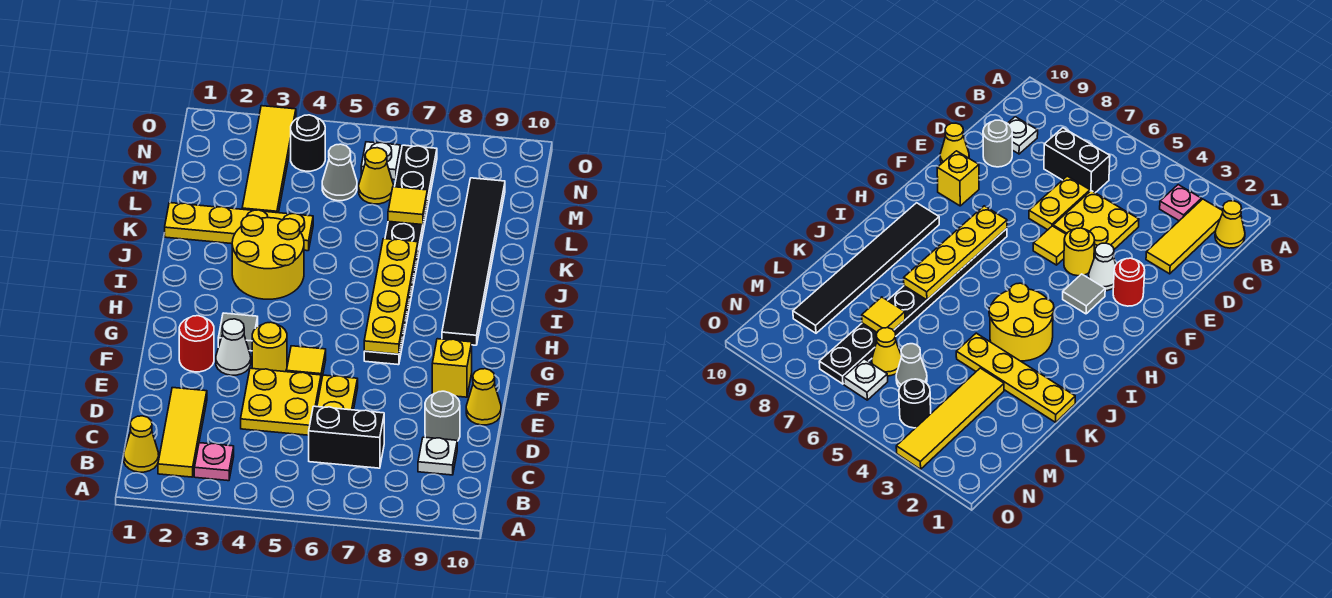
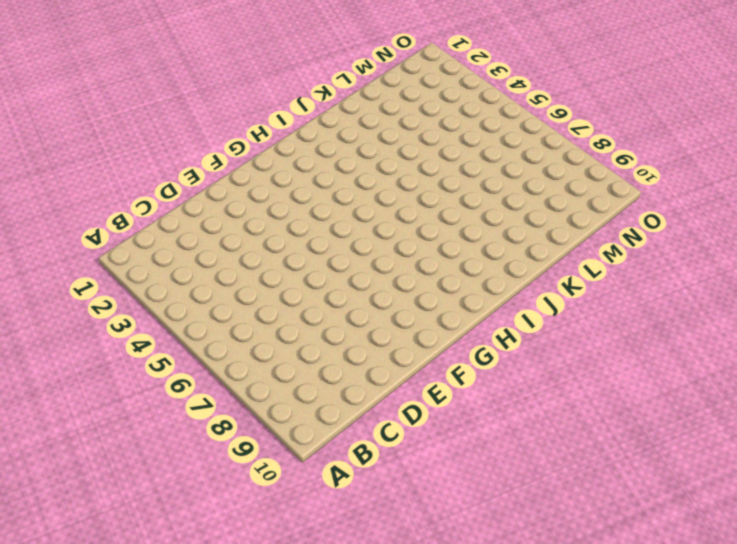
none -> yellow cone B1 level 1
none -> yellow tile B2:D2 level 1
none -> pink plate B3 level 1

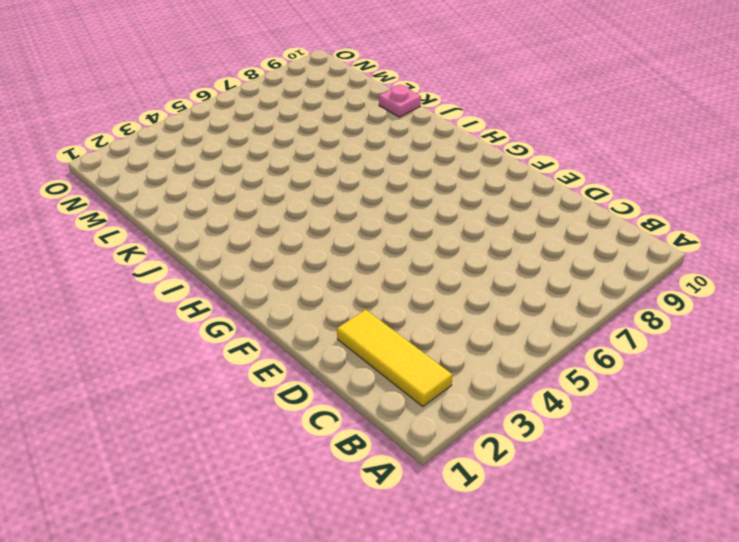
pink plate K10 level 1 -> pink plate B3 level 1
none -> yellow cone B1 level 1
none -> black brick C6:C7 level 1
none -> white plate C9 level 1

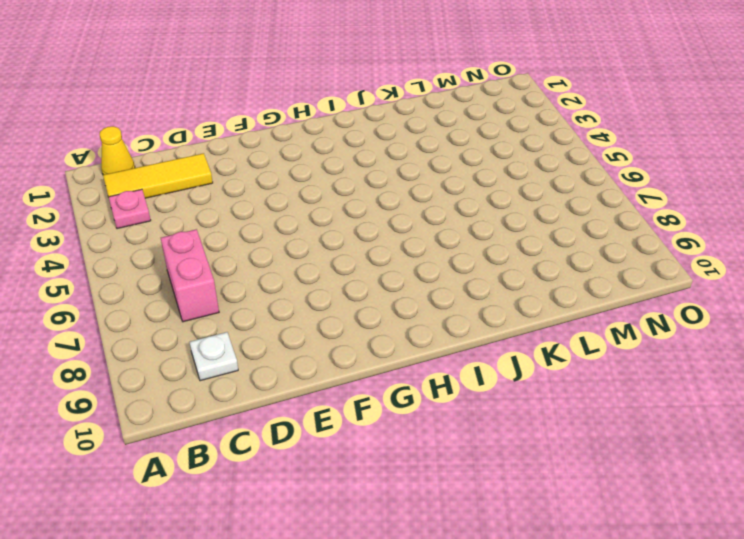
pink brick C6:C7 level 1 -> black brick C6:C7 level 1
none -> yellow plate D4:E5 level 1
none -> yellow plate D6:E6 level 1
none -> grey round brick D9 level 1

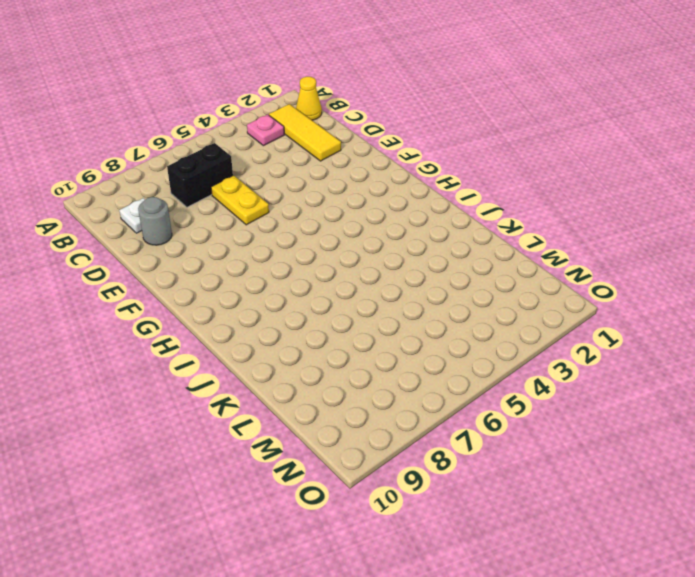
none -> yellow plate D4:E5 level 1
none -> yellow cone E10 level 1
none -> red round brick F2 level 1

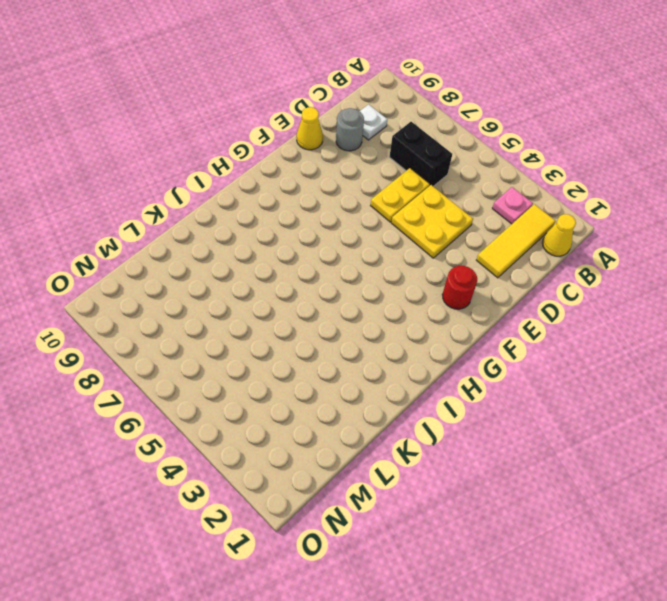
none -> white cone F3 level 1
none -> yellow round brick F4 level 1
none -> yellow tile F5 level 1

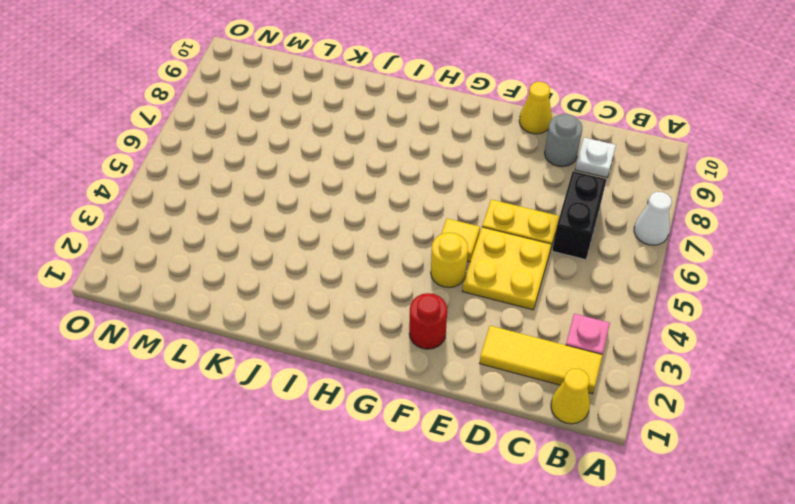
white cone A7 level 1 -> white cone F3 level 1
none -> yellow brick F9 level 1
none -> grey tile G3 level 1
none -> black plate G7:N7 level 1

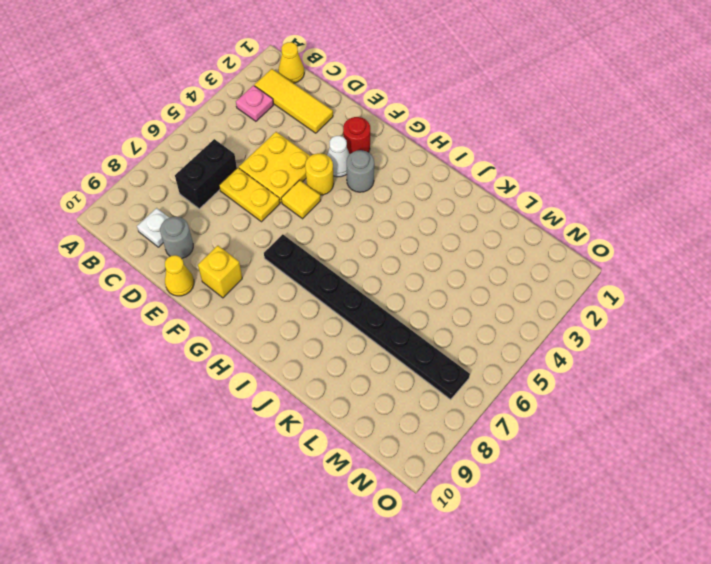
grey round brick G3 level 1 -> grey tile G3 level 1
none -> black tile H9:M9 level 1
none -> yellow round brick I3:J4 level 1
none -> yellow plate K1:K4 level 1

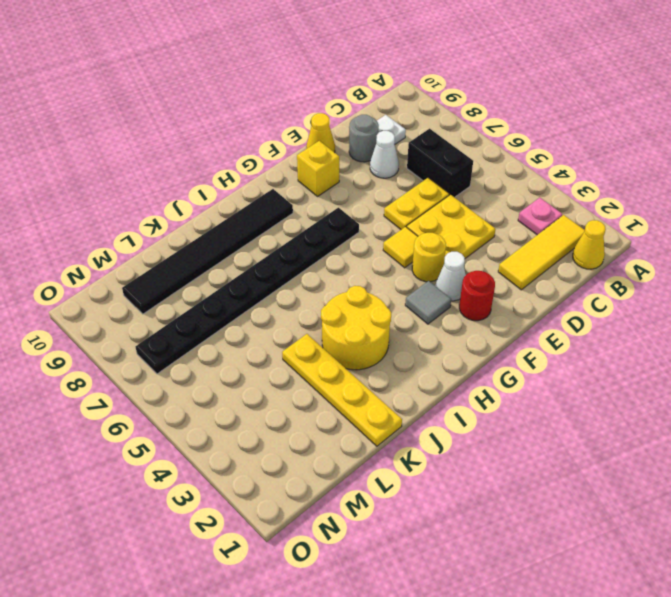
white cone D8 level 1 -> none
none -> yellow tile L3:O3 level 1
none -> grey cone M5 level 1
none -> yellow cone M6 level 1

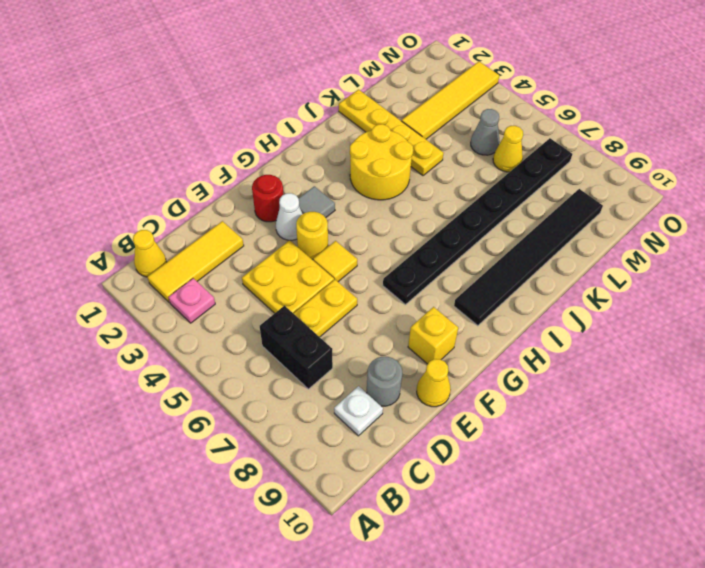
none -> black round brick N4 level 1
none -> white plate N6 level 1
none -> yellow plate G7:J7 level 2

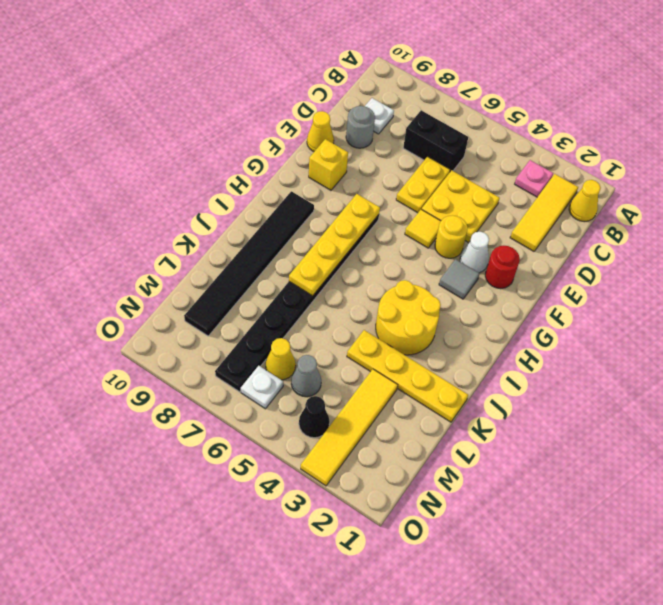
black cone N4 level 1 -> black round brick N4 level 1
none -> yellow tile L7 level 2

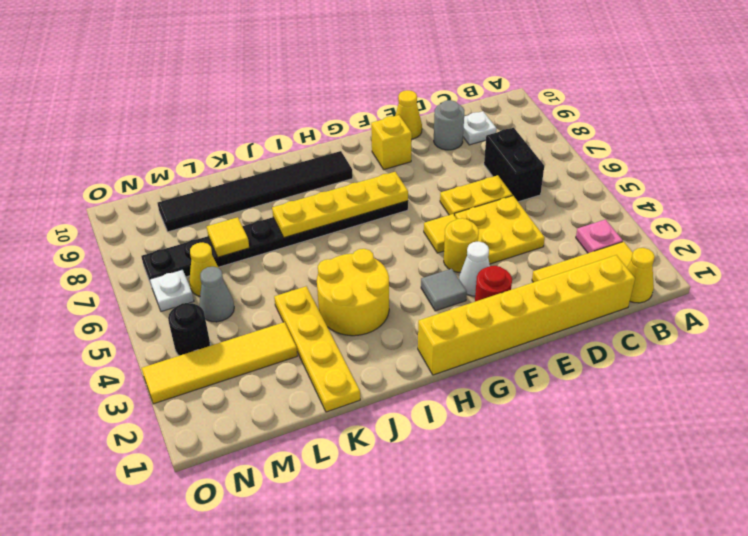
yellow brick C1:H1 level 1 -> none

